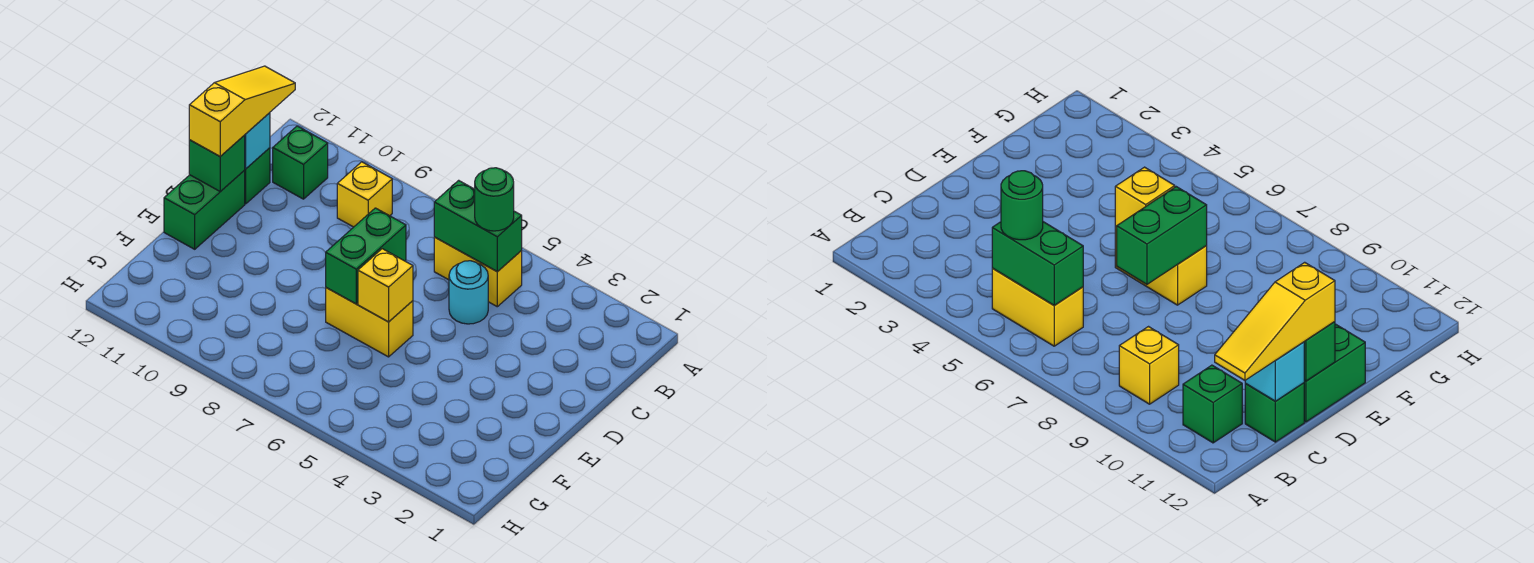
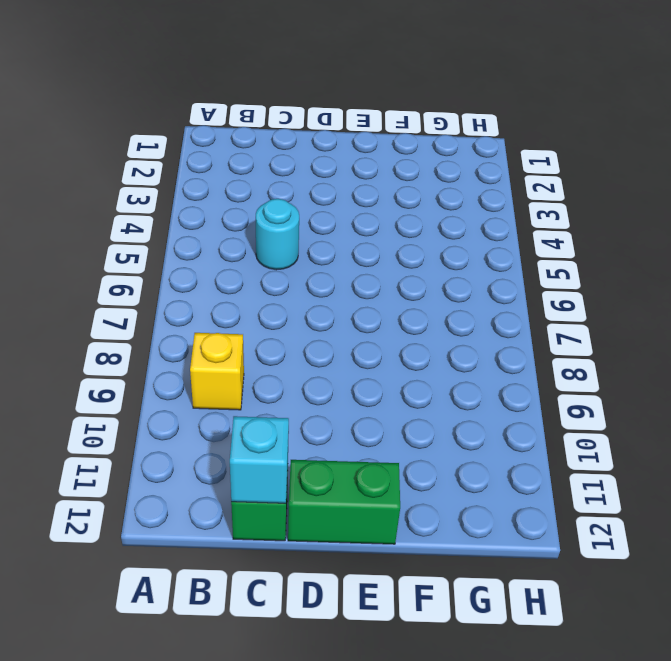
none -> yellow brick B5:B6 level 1
none -> green brick B11 level 1
none -> yellow brick E6:E7 level 1

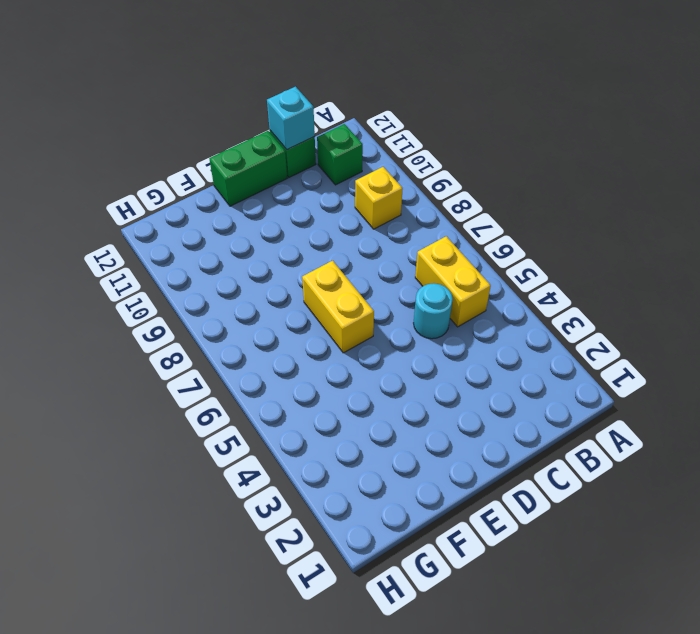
none -> green brick B5:B6 level 2
none -> green brick D7:E7 level 2
none -> green brick D12 level 2

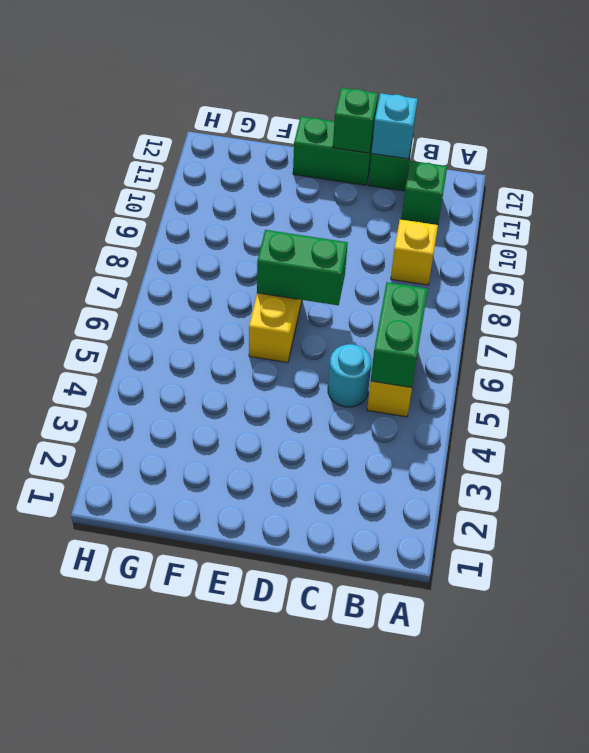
none -> yellow brick E6 level 2
none -> green round brick B5 level 3
none -> yellow slope B12:D12 level 3 top D

